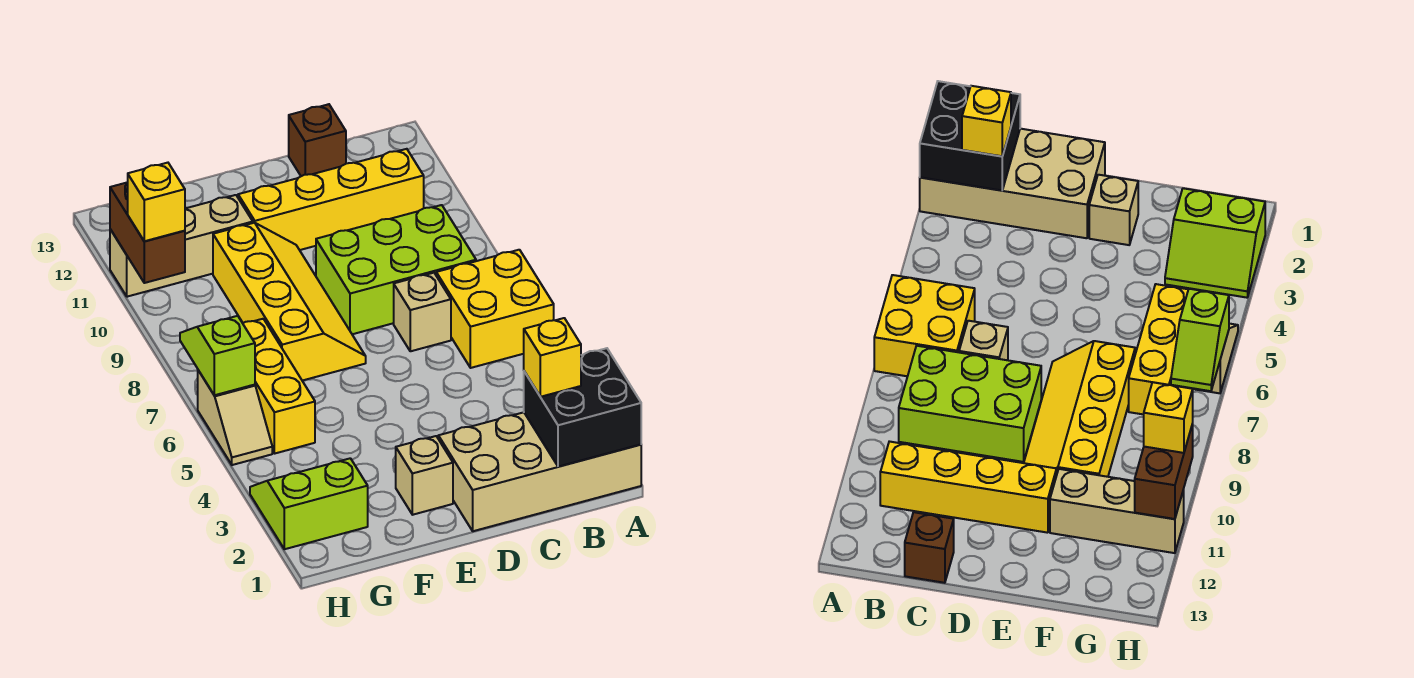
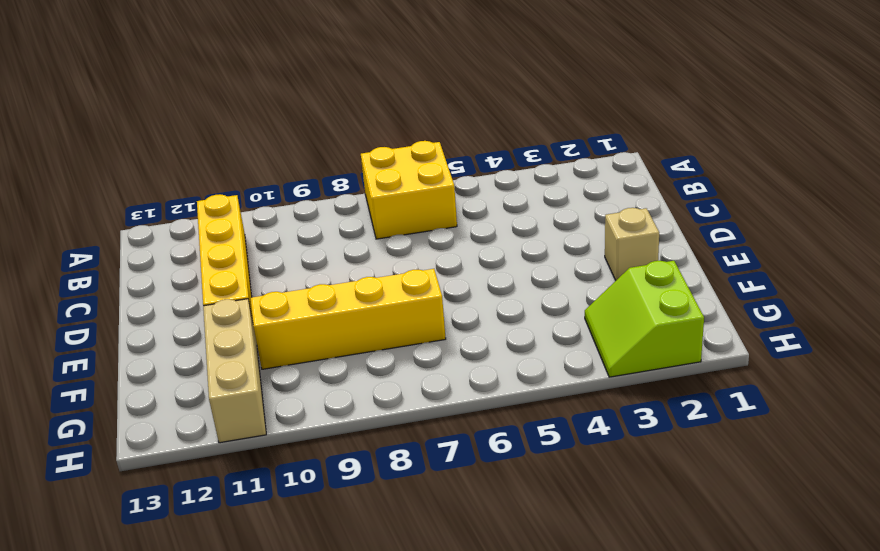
none -> tan brick A1:D2 level 1
none -> lime brick B8:D9 level 1
none -> tan brick C7 level 1

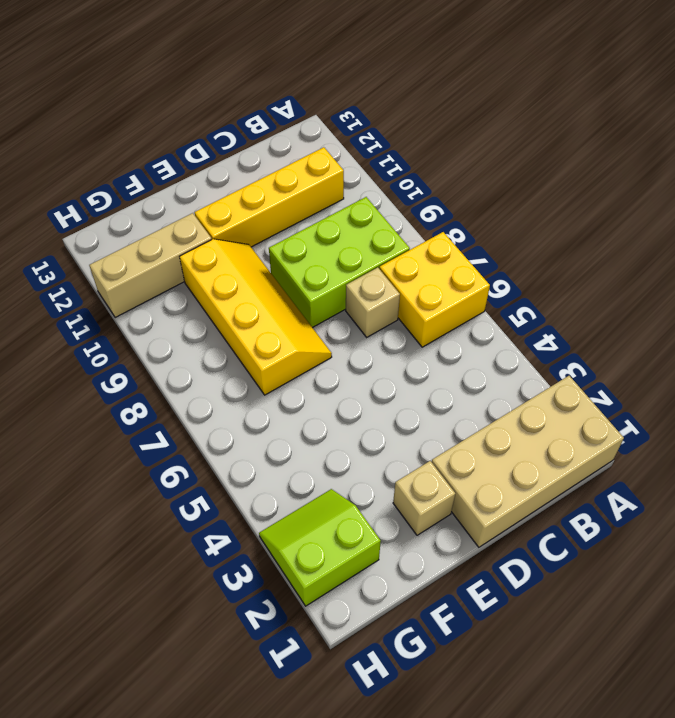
none -> brown brick C13 level 1
none -> yellow brick G5:G7 level 1
none -> tan slope H5:H6 level 1 top 6

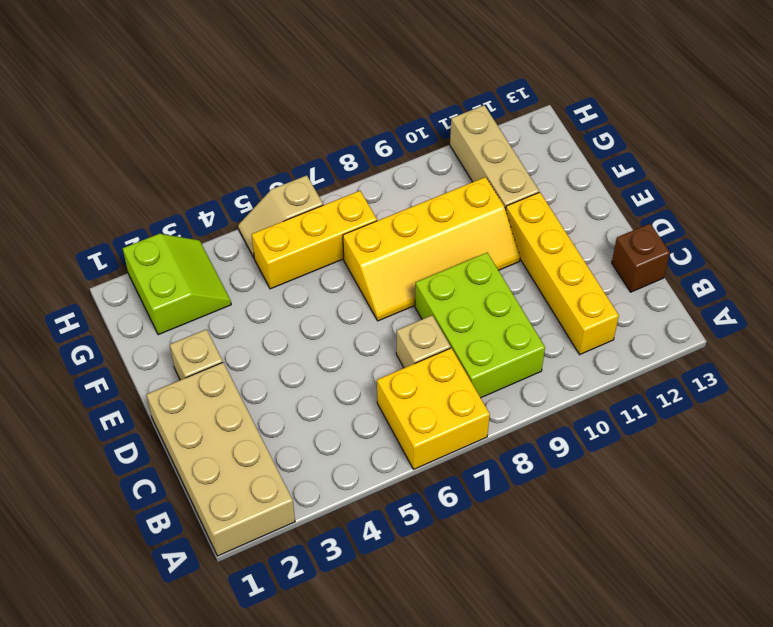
none -> black brick A1:B2 level 2
none -> lime slope H6:H7 level 2 top 6
none -> brown brick H10:H11 level 2

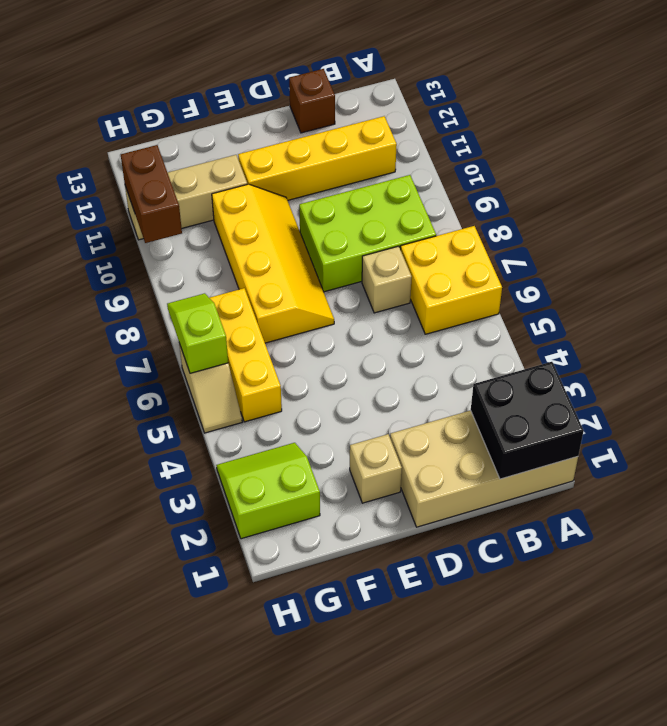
none -> yellow brick B2 level 3
none -> yellow brick H10 level 3

